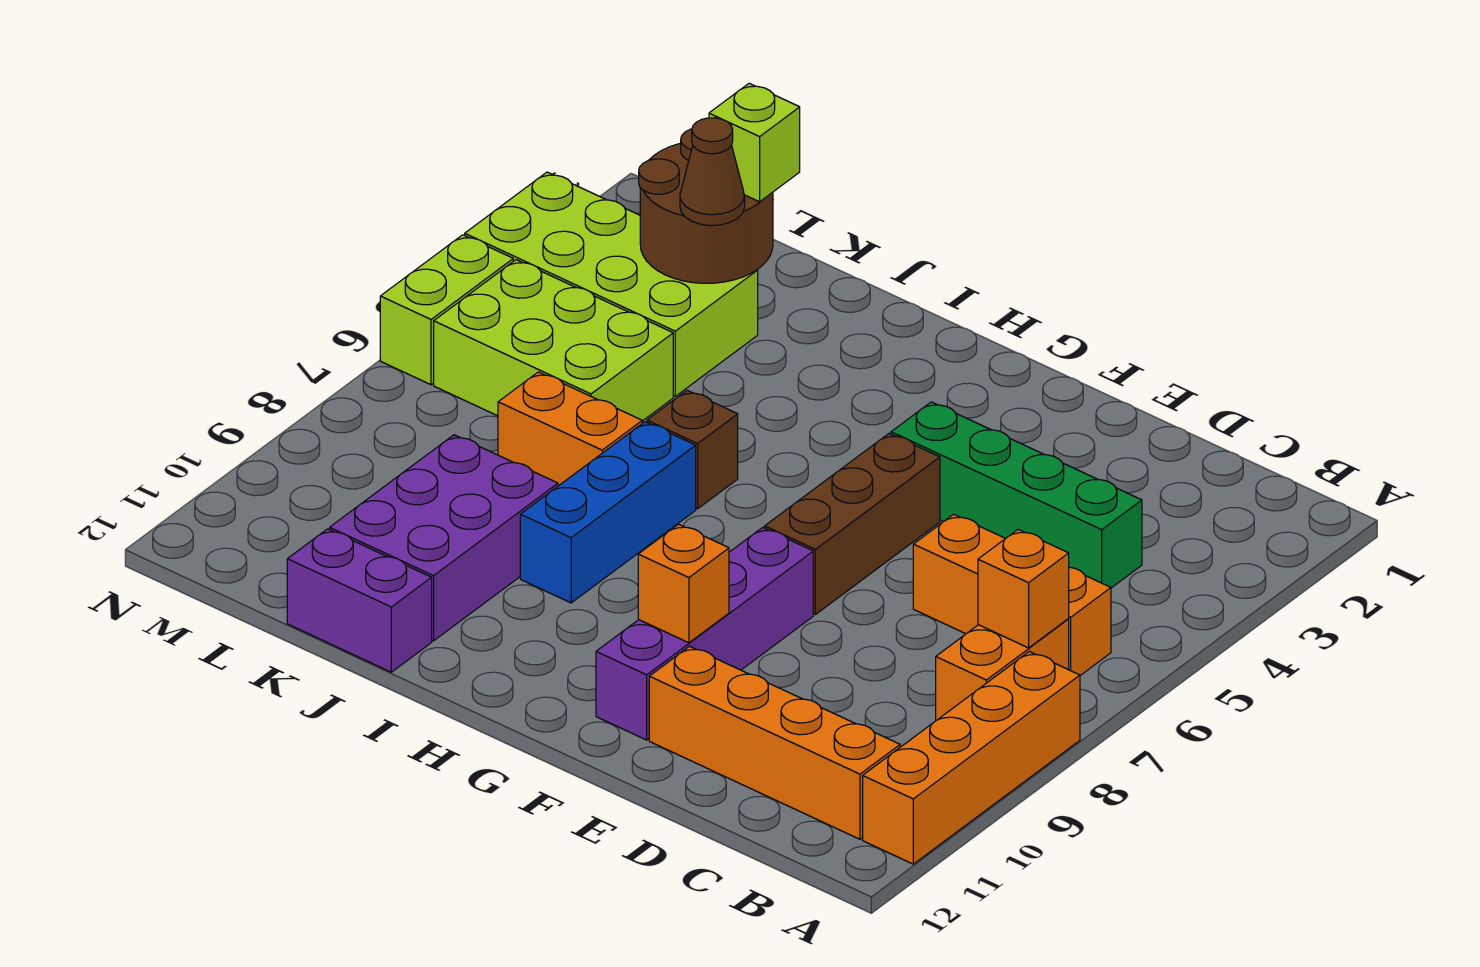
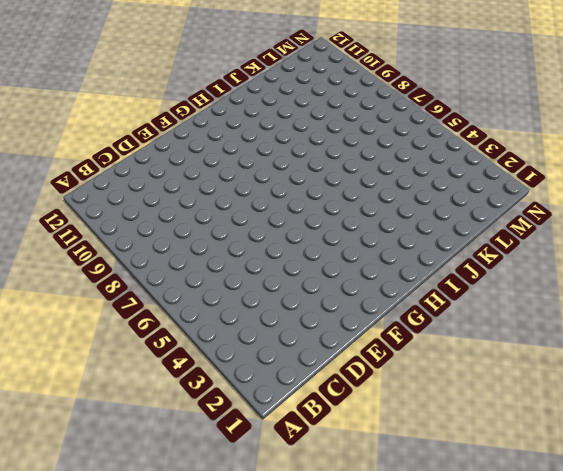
none -> orange brick A8:A11 level 1
none -> orange brick B6:D6 level 1
none -> orange brick B7:B8 level 1

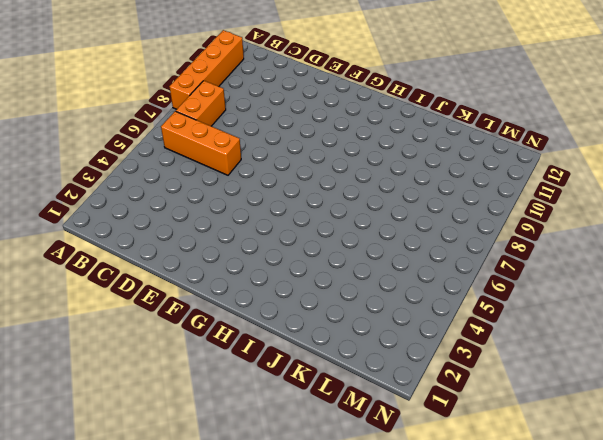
none -> orange brick B11:E11 level 1
none -> green brick C4:F4 level 1
none -> brown brick F5:F7 level 1

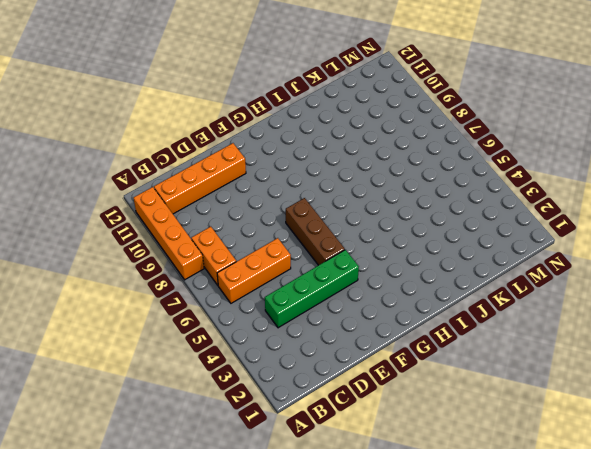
none -> purple brick F8:F11 level 1
none -> brown brick I6 level 1
none -> blue brick I7:I9 level 1

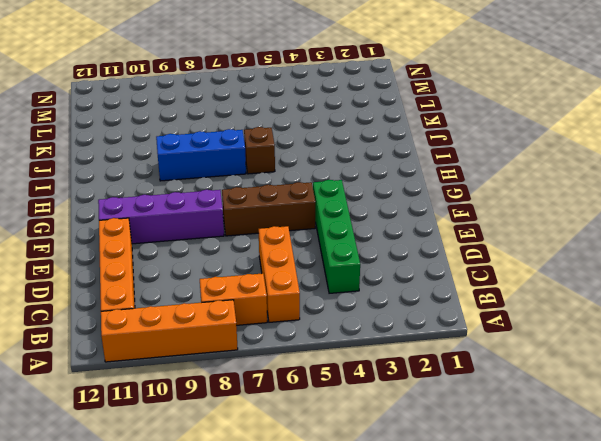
none -> orange brick J7:K7 level 1
none -> purple brick J9:K11 level 1
none -> purple brick J12:K12 level 1

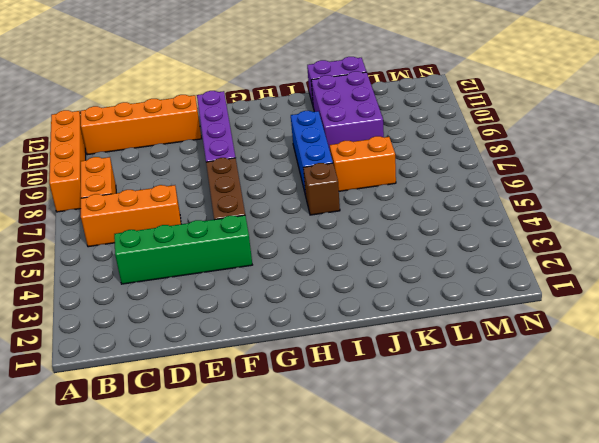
none -> lime brick K3:N4 level 1
none -> lime brick K5:M6 level 1
none -> lime brick N5:N6 level 1

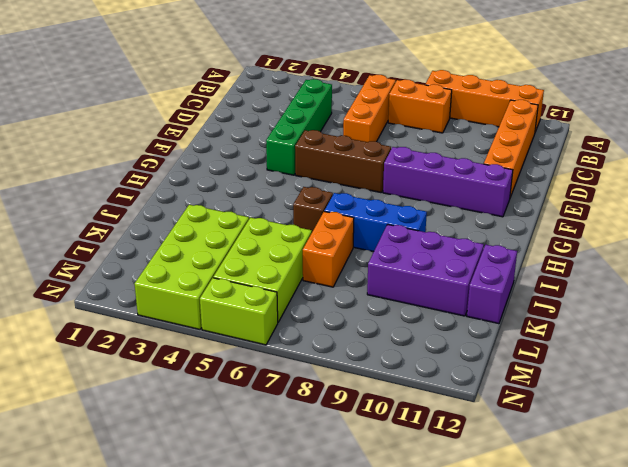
none -> orange brick B7 level 2
none -> orange brick F10 level 2
none -> brown round brick K2:L3 level 2

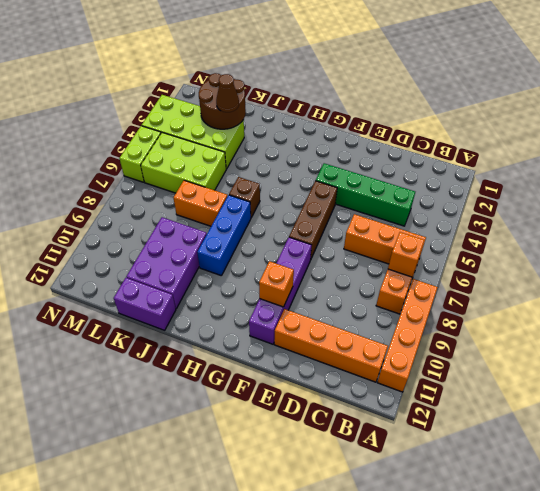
none -> lime brick K2 level 3

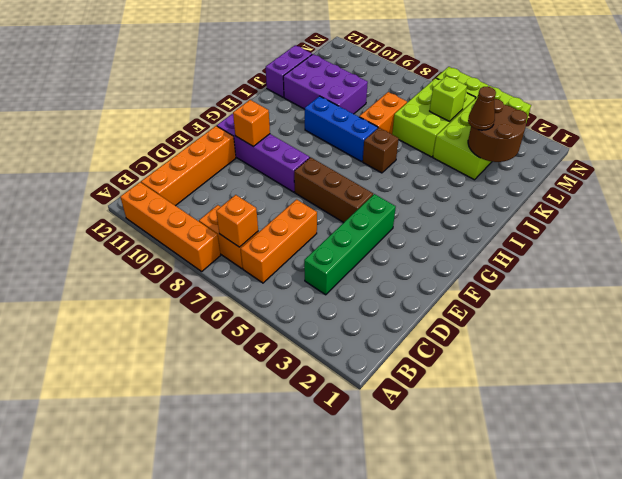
lime brick L5 level 2 -> lime brick K2 level 3

